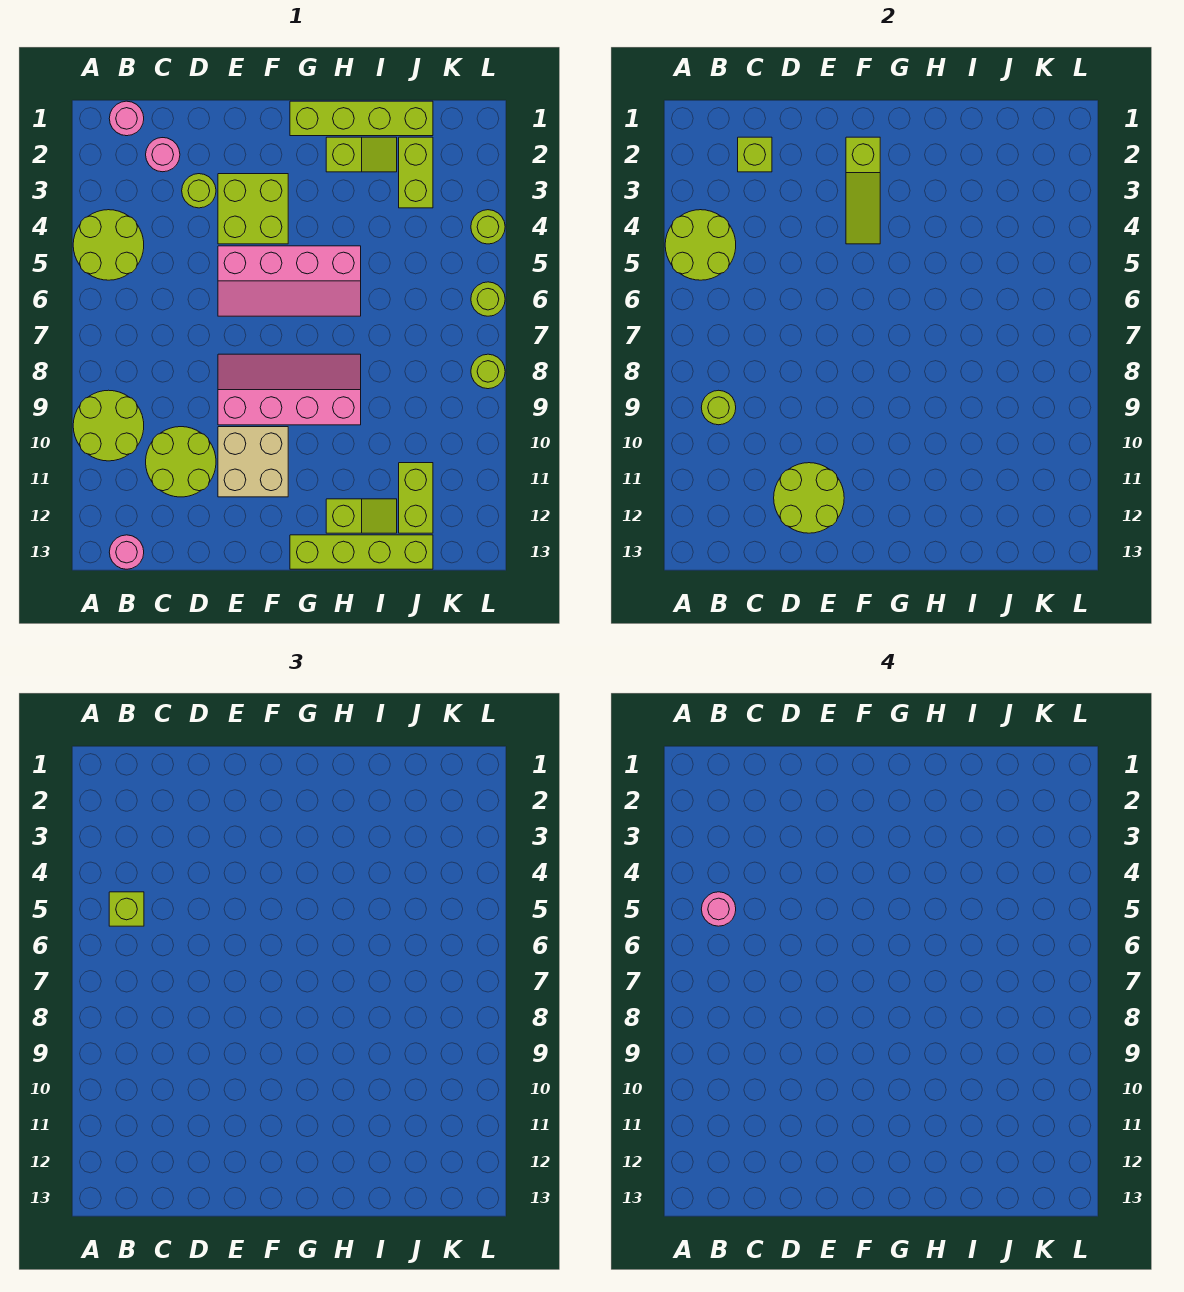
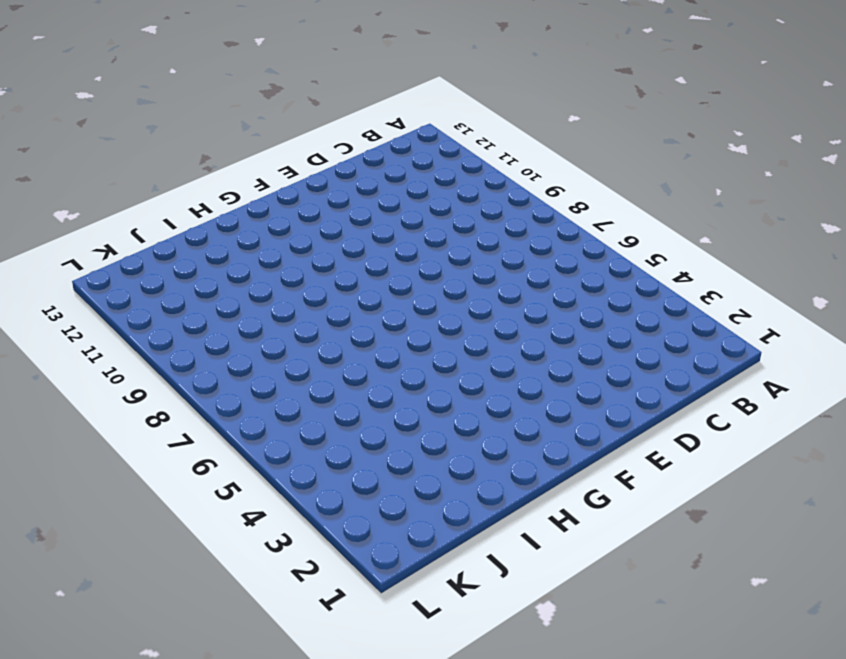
none -> lime round brick A4:B5 level 1
none -> lime round brick A9:B10 level 1
none -> pink round brick B1 level 1

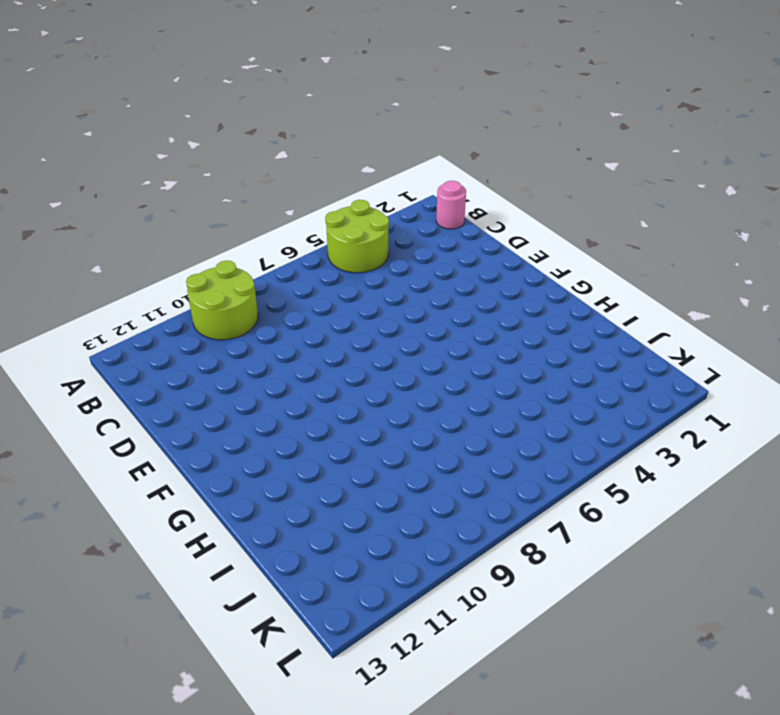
none -> pink round brick B13 level 1
none -> pink round brick C2 level 1
none -> lime round brick C10:D11 level 1

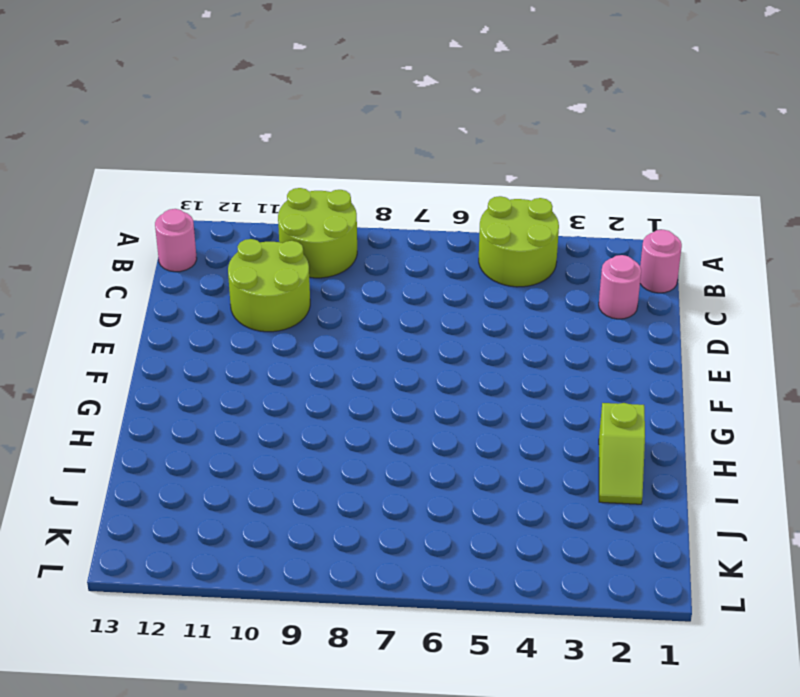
none -> lime round brick D3 level 1
none -> lime brick E3:F4 level 1
none -> pink slope E5:H6 level 1 top 5

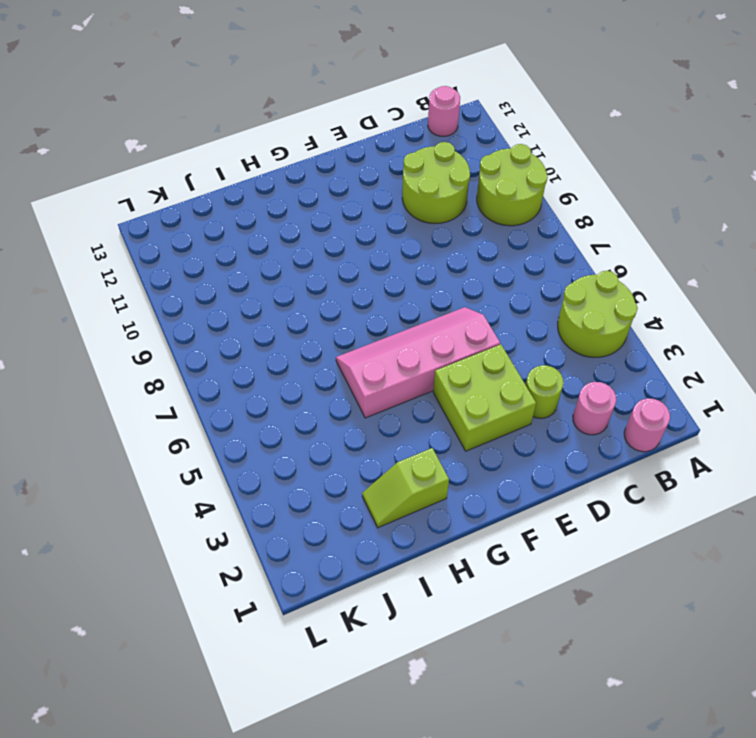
none -> pink slope E8:H9 level 1 top 9
none -> tan brick E10:F11 level 1
none -> lime brick G1:J1 level 1

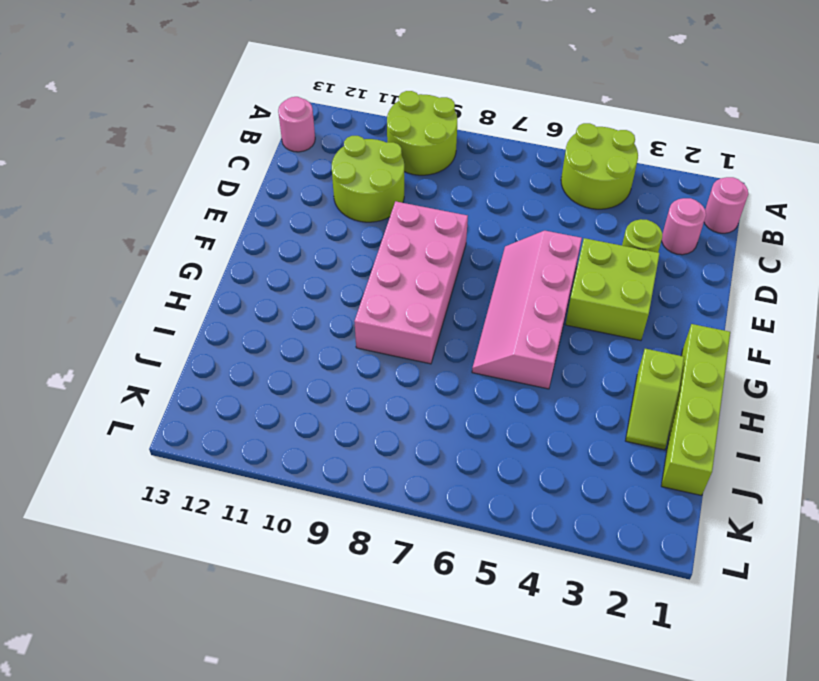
pink brick E8:H9 level 1 -> pink slope E8:H9 level 1 top 9
none -> tan brick E10:F11 level 1
none -> lime brick G13:J13 level 1
none -> lime slope H12:I12 level 1 top H

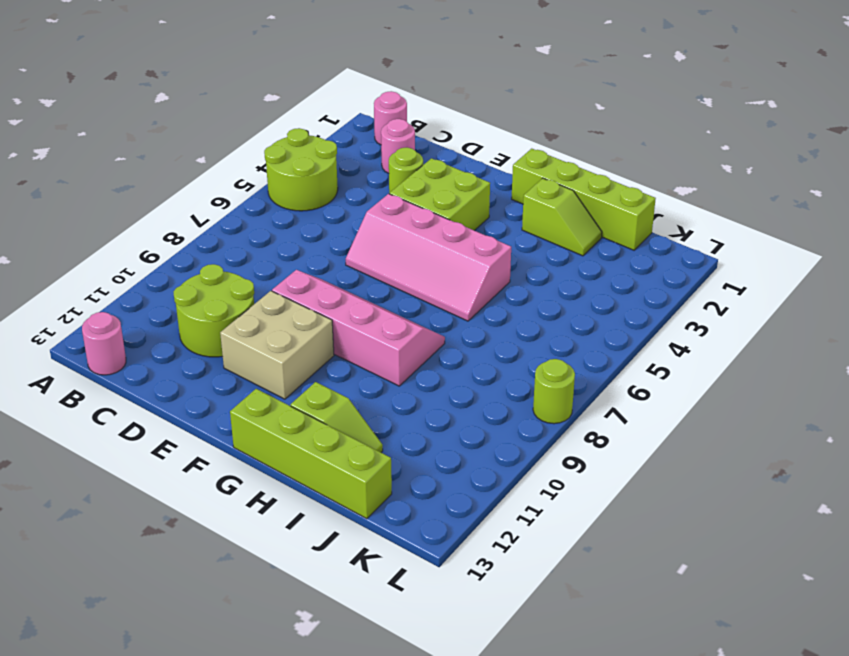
none -> lime round brick A9:B10 level 1
none -> lime brick J2:J3 level 1
none -> lime brick J11:J12 level 1

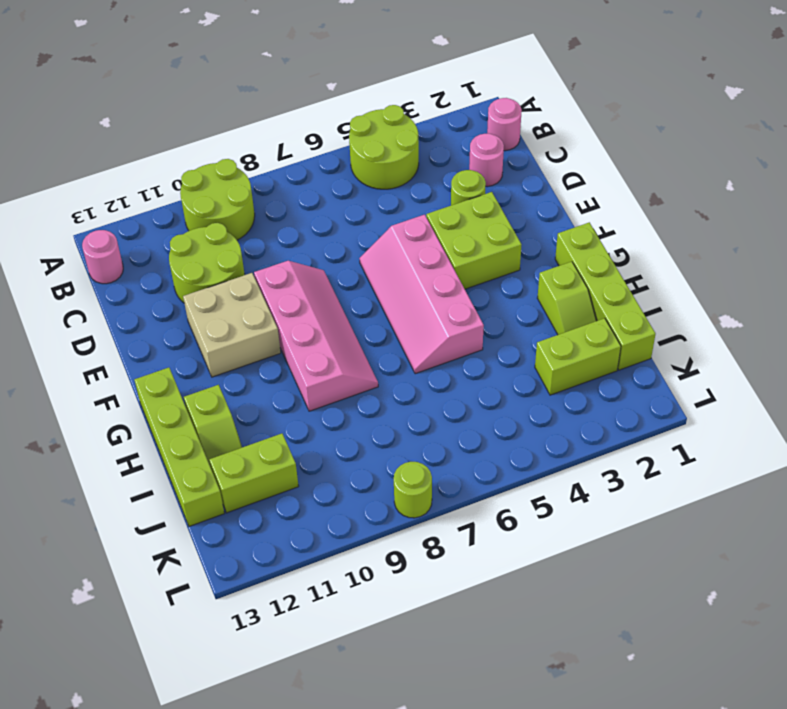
none -> lime round brick L4 level 1
none -> lime round brick L6 level 1
none -> lime round brick A4:B5 level 2

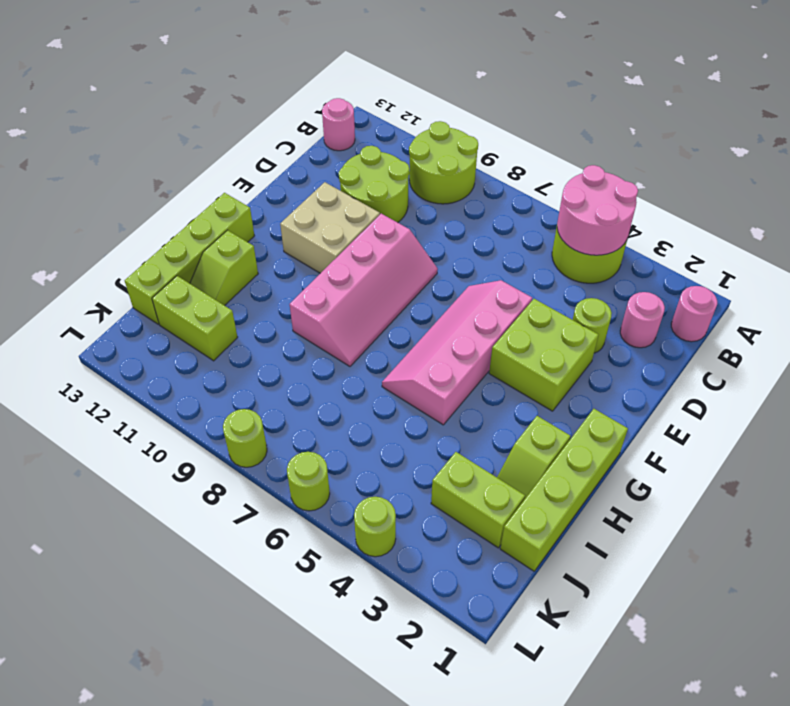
pink round brick A4:B5 level 2 -> lime round brick A4:B5 level 2
none -> lime round brick B9 level 2
none -> lime brick C2 level 2
none -> lime round brick D11:E12 level 2

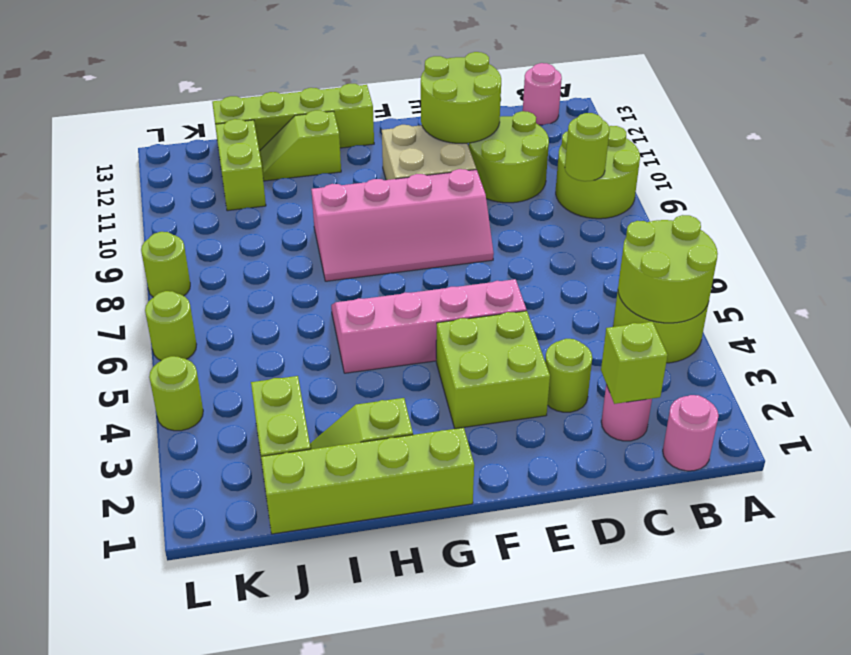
none -> lime slope F2:F4 level 2 top 2
none -> lime brick B5 level 3
none -> pink round brick B5 level 4

